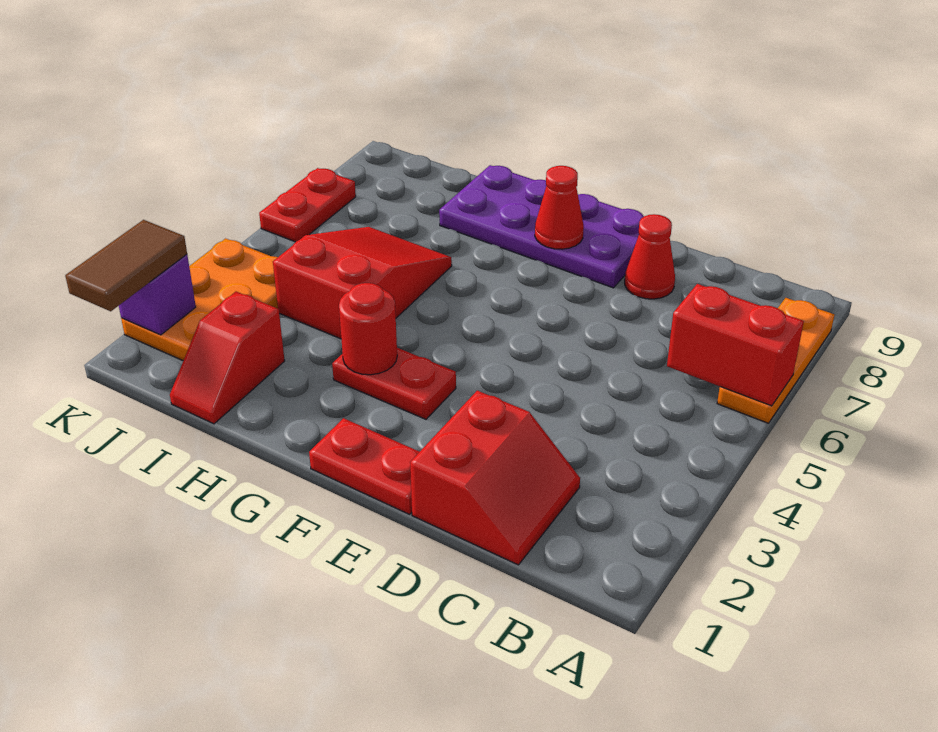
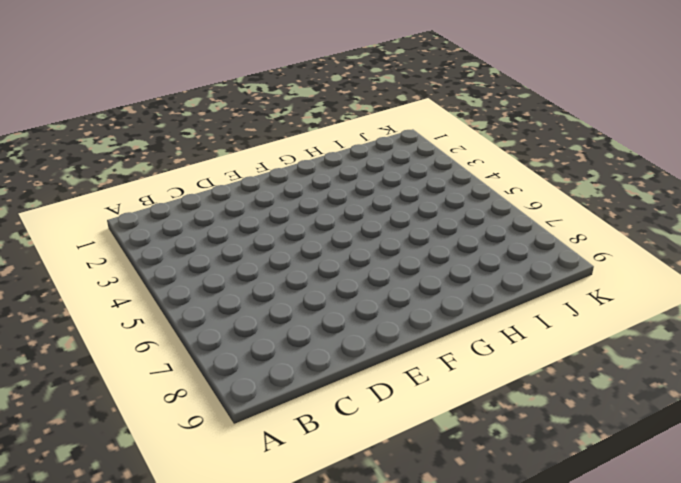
none -> orange plate A6:A8 level 1
none -> red slope C1:D2 level 1 top D
none -> red cone D8 level 1

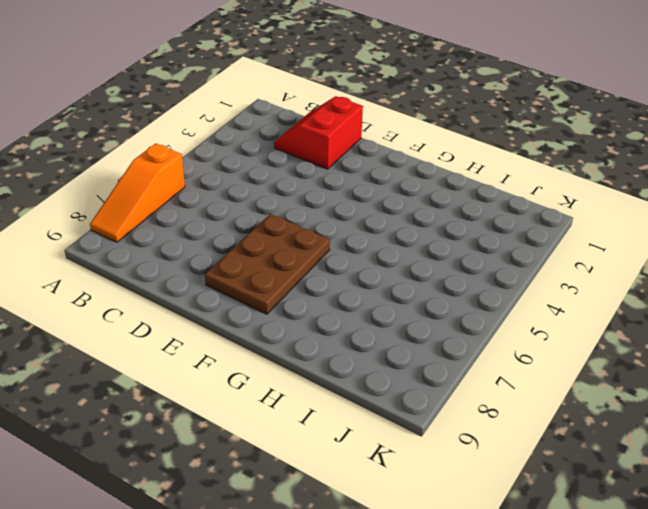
orange slope A6:A8 level 1 top 6 -> orange plate A6:A8 level 1
brown plate E6:F8 level 1 -> purple plate E8:H9 level 1
none -> red cone D8 level 1
none -> red plate E1:F1 level 1
none -> red plate F3:G3 level 1

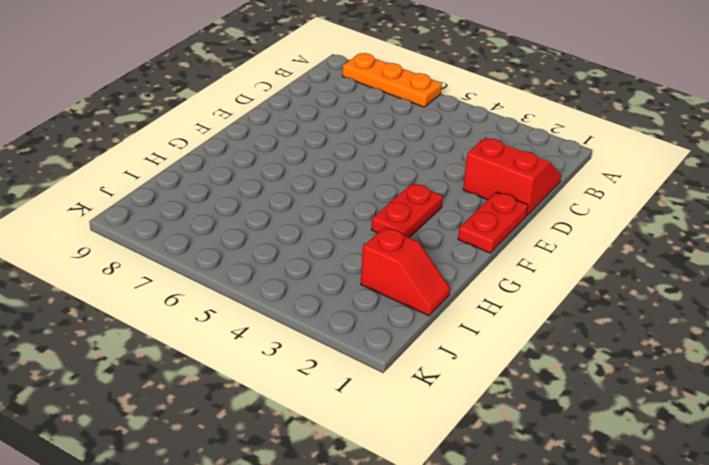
none -> red cone D8 level 1
none -> purple plate E8:H9 level 1
none -> red slope H4:I6 level 1 top 4

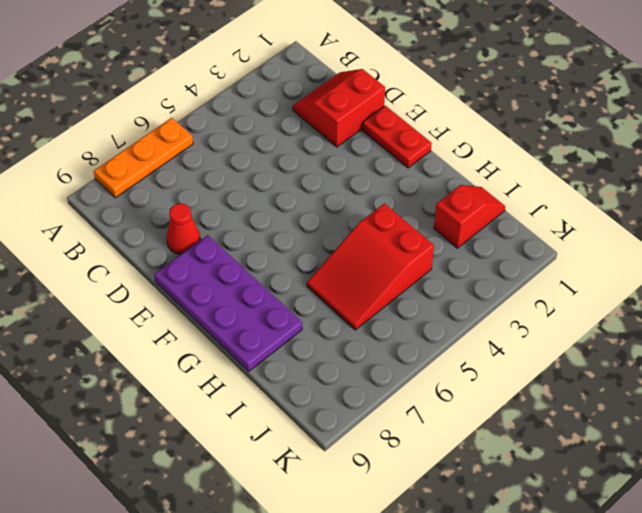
none -> red plate F3:G3 level 1
none -> orange plate J2:K4 level 1
none -> red plate K6:K7 level 1

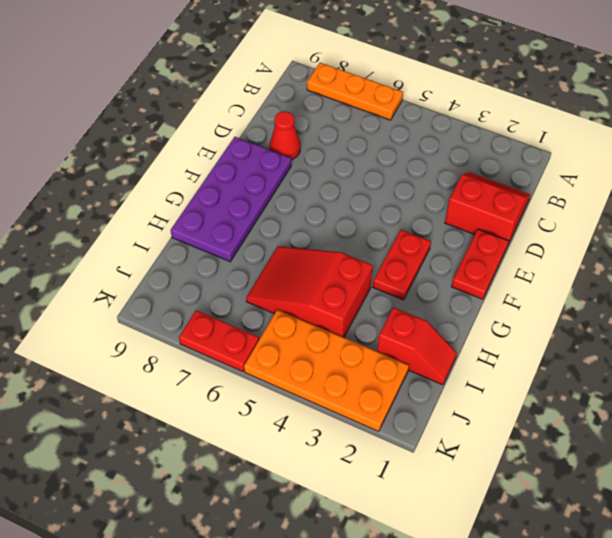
orange plate J2:K5 level 1 -> orange plate J2:K4 level 1
none -> red brick A6:B6 level 2
none -> red cone F8 level 2
none -> red round brick G3 level 2

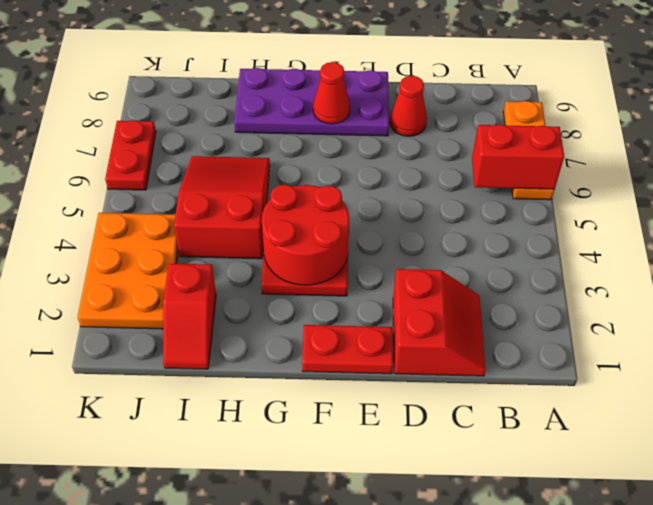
red round brick F3:G4 level 2 -> red round brick G3 level 2
none -> purple brick K2 level 2
none -> brown tile K1:K2 level 3

